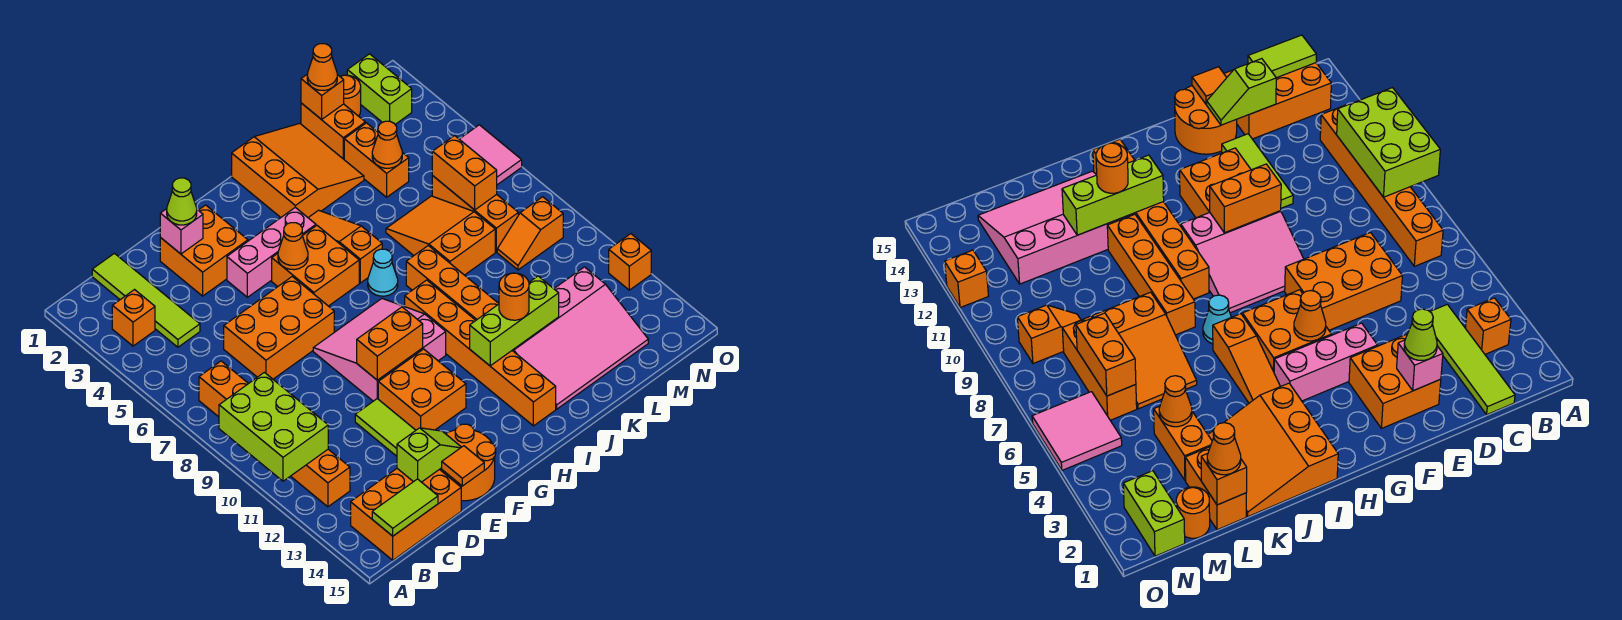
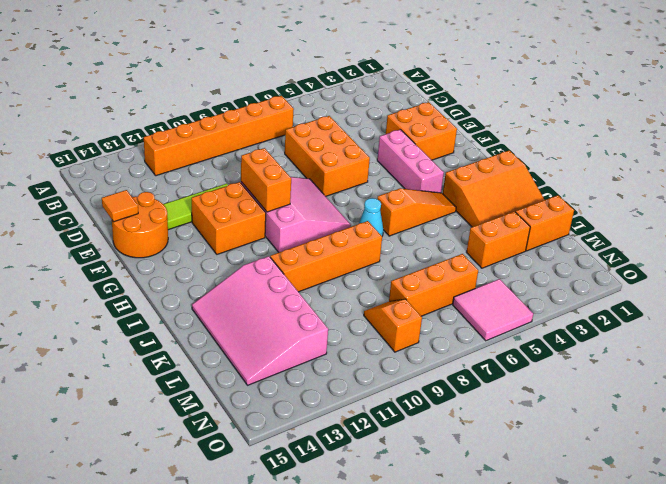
none -> orange brick B3 level 1
none -> orange brick B14:D15 level 1
none -> lime tile C1:C4 level 1
none -> orange brick G5:H6 level 1

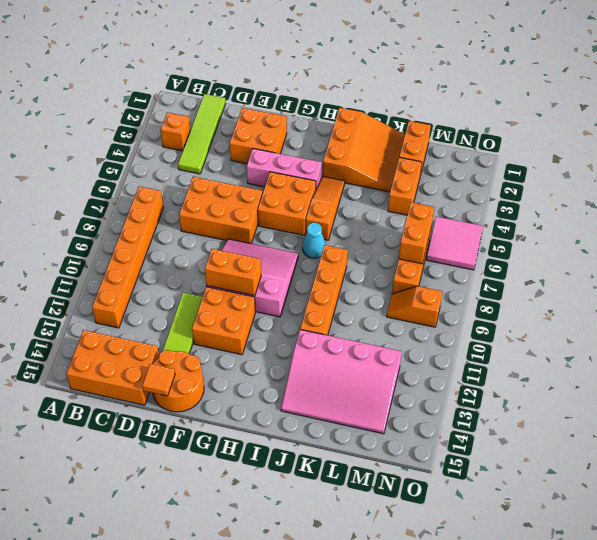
none -> orange brick I9:I14 level 1
none -> orange slope K6:L8 level 1 top 8
none -> orange round brick M1 level 1
none -> lime brick N1:N2 level 1

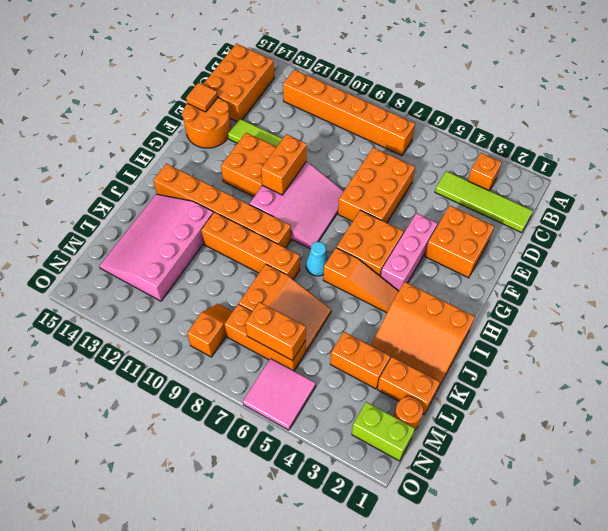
none -> orange brick O12 level 1
none -> lime brick A9:B11 level 2
none -> lime tile B15:C15 level 2
none -> lime slope D14:E14 level 2 top D

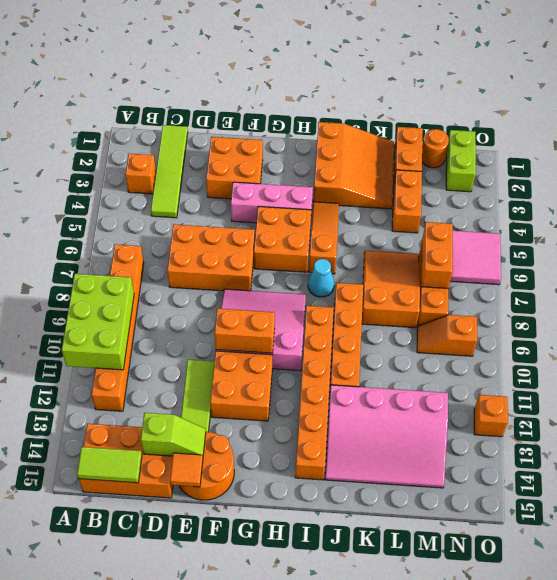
none -> pink brick E2 level 2
none -> orange cone G5 level 2
none -> lime brick I12:K12 level 2
none -> orange brick L1 level 2

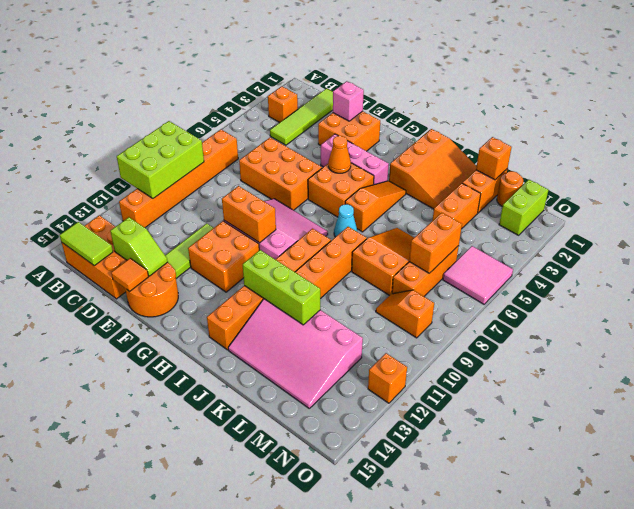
none -> orange cone L4 level 2
none -> lime cone E2 level 3
none -> orange round brick J12 level 3
none -> orange cone L1 level 3

